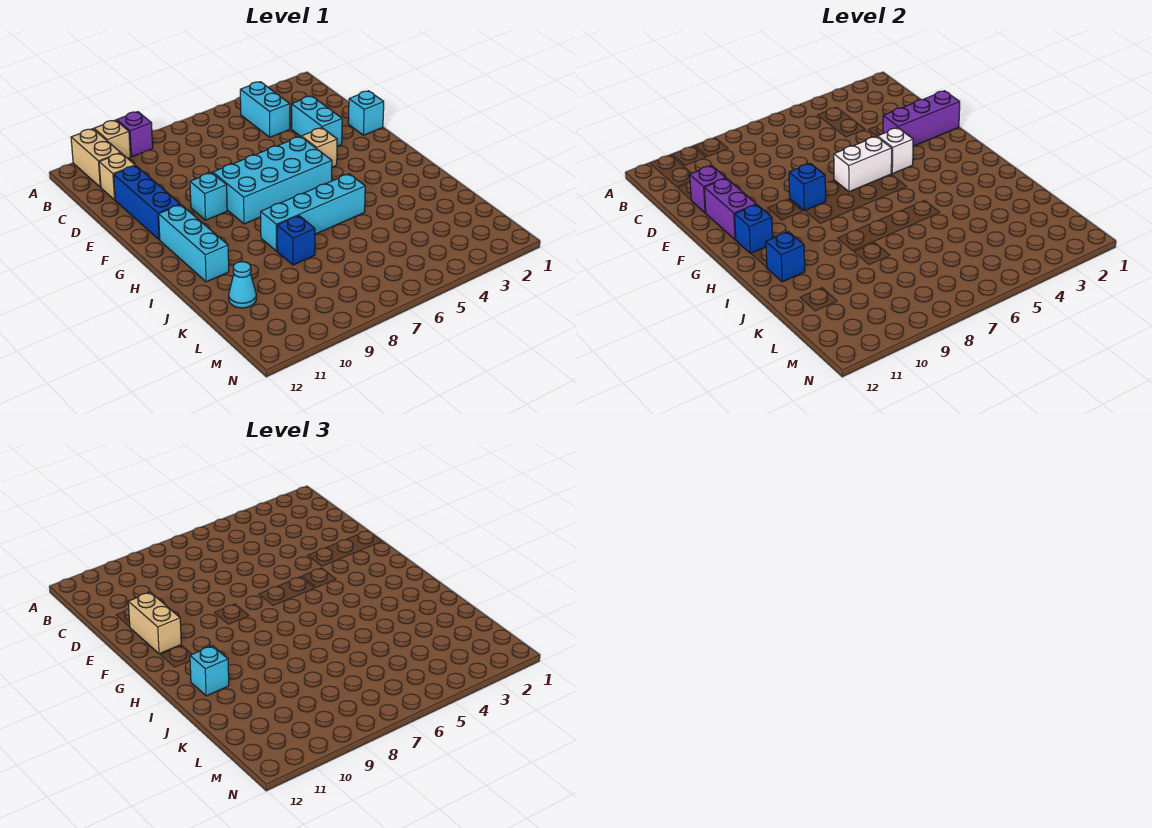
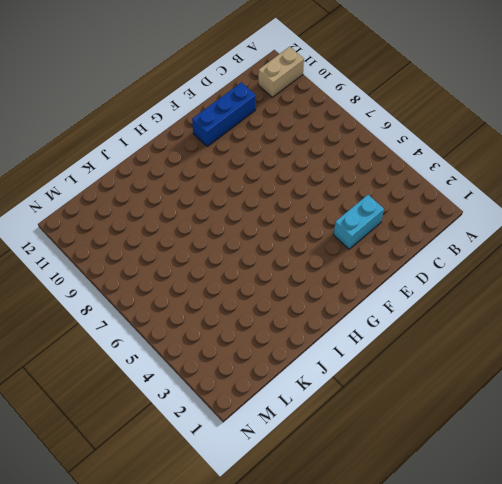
none -> purple brick A9 level 1
none -> tan brick A10 level 1
none -> cyan brick B4:C4 level 1

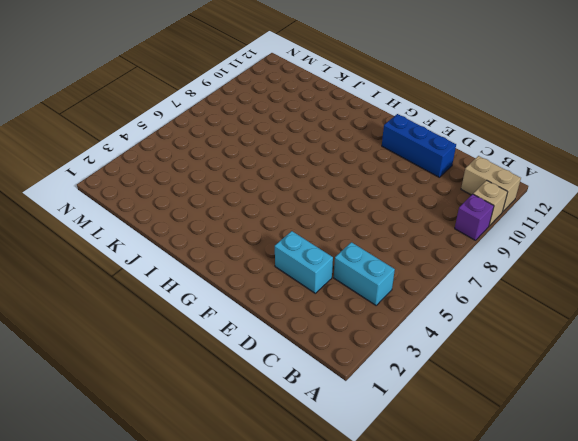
none -> tan brick C11 level 1
none -> cyan brick E1 level 1
none -> tan brick F4 level 1

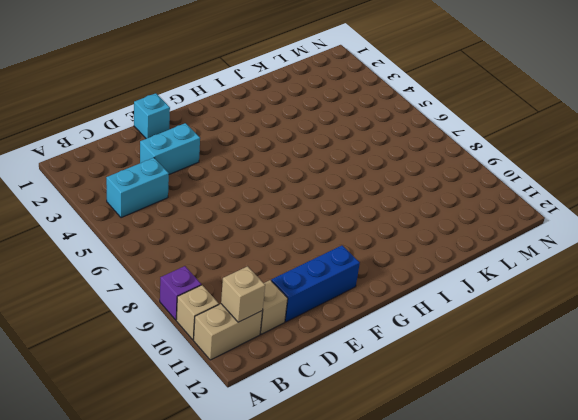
tan brick B11 level 2 -> tan brick F4 level 1
none -> cyan brick F5:G8 level 1
none -> cyan brick F9 level 1
none -> cyan brick G11:I11 level 1

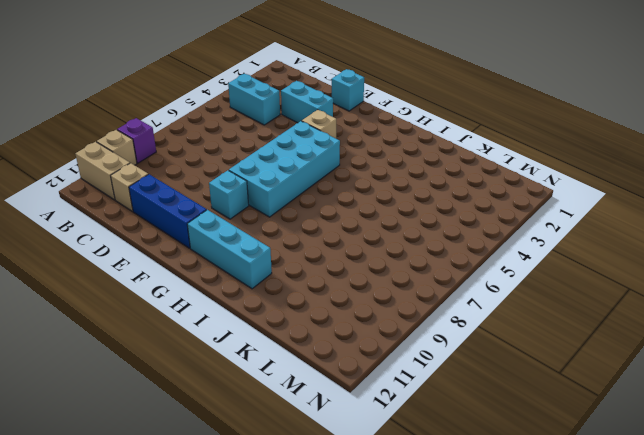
none -> cyan brick I5:I8 level 1
none -> blue brick J8 level 1
none -> cyan cone K11 level 1

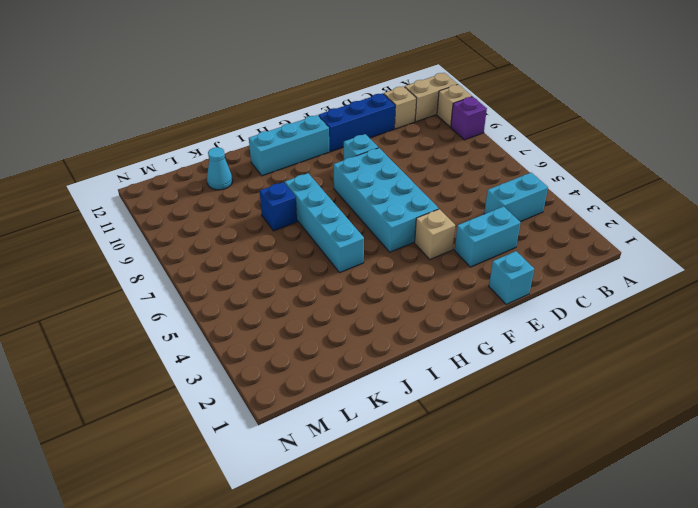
none -> purple brick D11 level 2
none -> purple brick E1:E3 level 2
none -> purple brick E11:F11 level 2

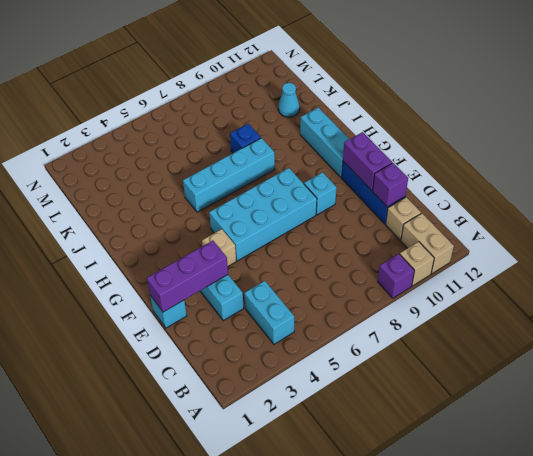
none -> white brick F4 level 2
none -> white brick F5:F6 level 2
none -> blue brick F8 level 2

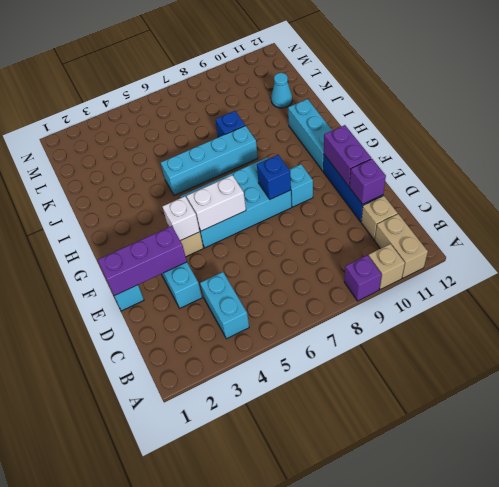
none -> blue brick G11 level 2
none -> blue brick I11 level 2
none -> tan brick E11:F11 level 3

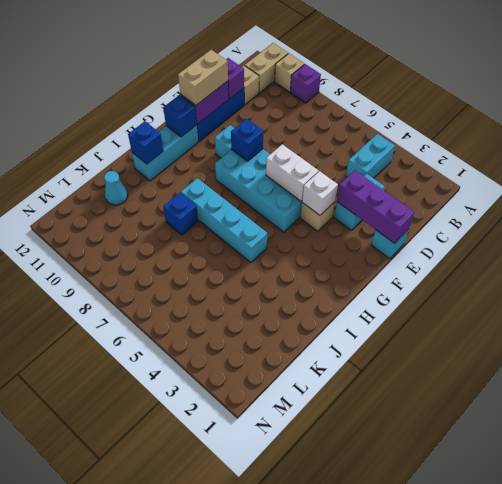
none -> cyan brick I11 level 3

